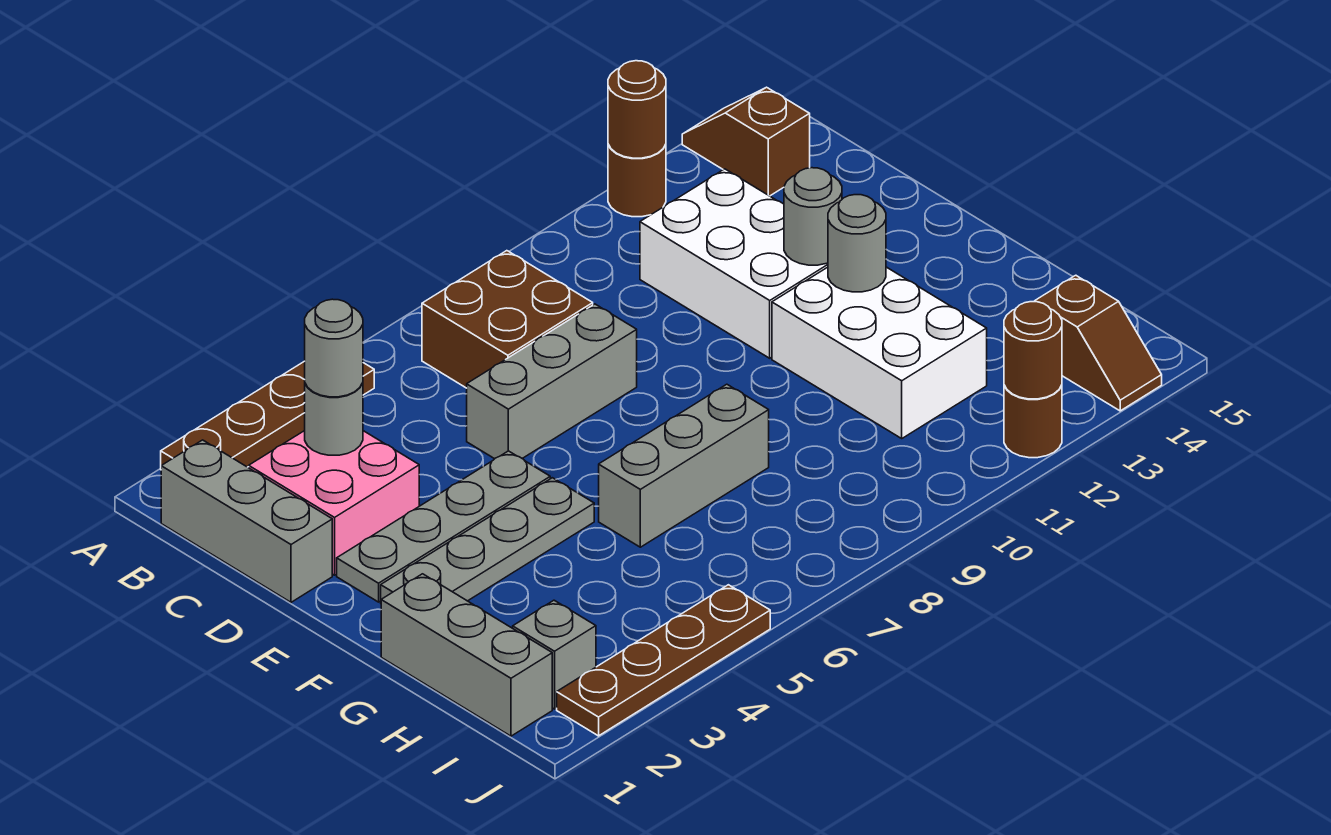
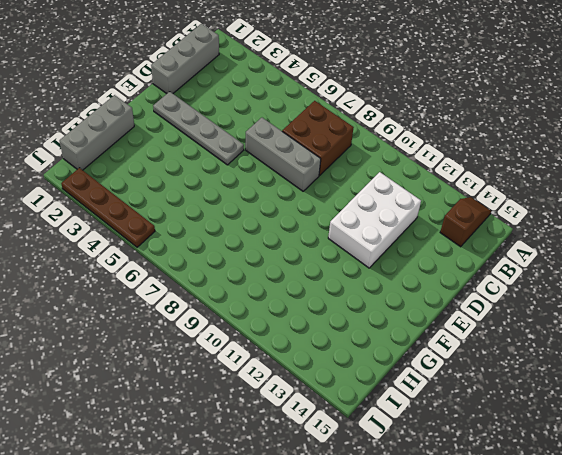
none -> brown plate A2:A5 level 1
none -> brown round brick A12 level 1
none -> pink brick C2:D3 level 1

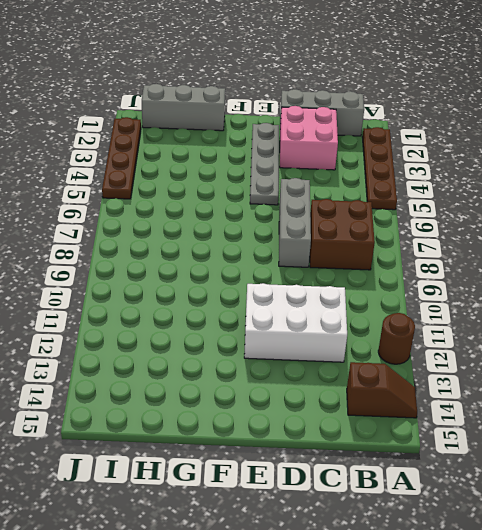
none -> grey plate F2:F5 level 1
none -> white brick F11:H12 level 1
none -> grey brick G6:G8 level 1

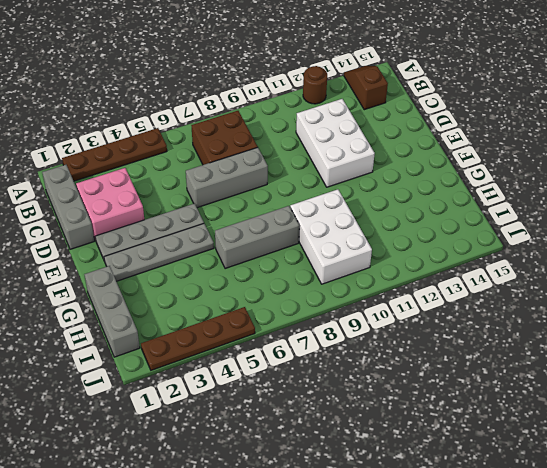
white brick G9:I10 level 1 -> white brick F11:H12 level 1
none -> grey brick I2 level 1
none -> brown slope I14:J14 level 1 top I
none -> brown round brick J12 level 1

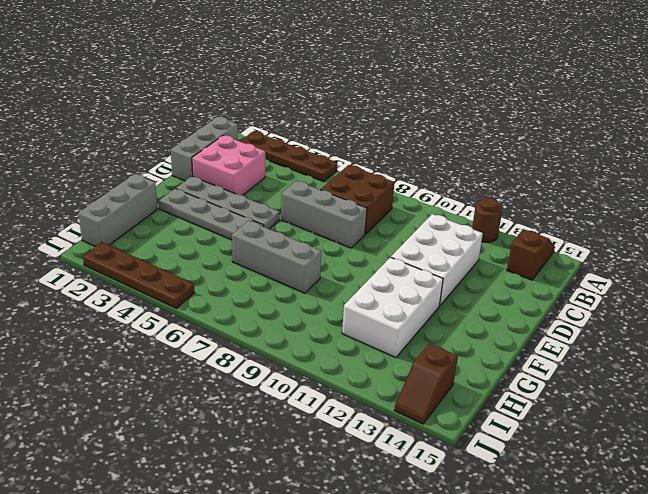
none -> grey brick I2 level 1
none -> brown round brick J12 level 1
none -> brown round brick A12 level 2

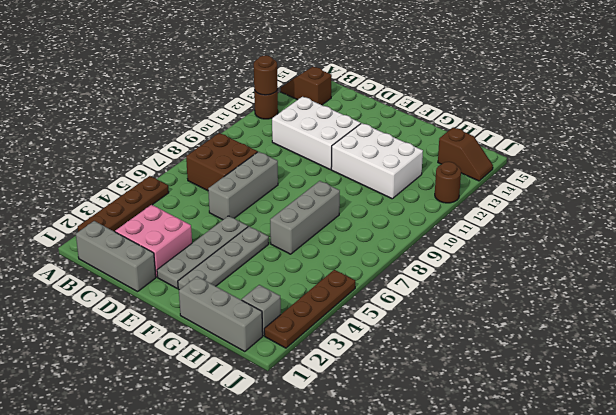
none -> grey round brick C3 level 2
none -> grey round brick E12 level 2
none -> grey round brick F12 level 2

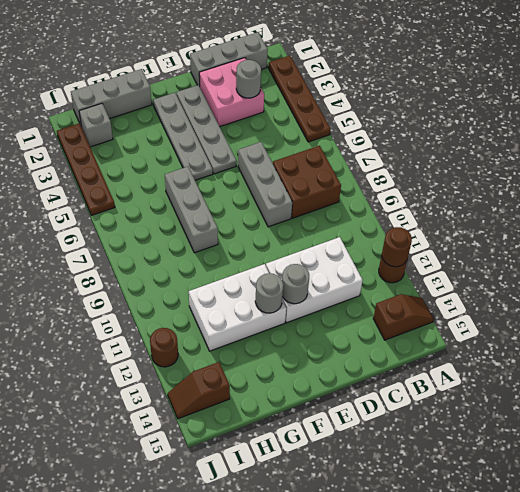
none -> brown round brick J12 level 2
none -> grey round brick C3 level 3

